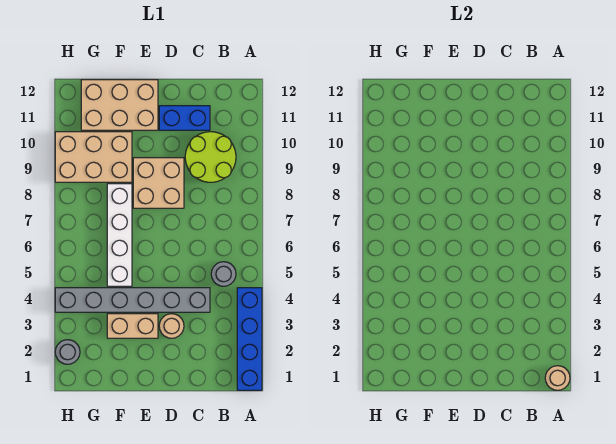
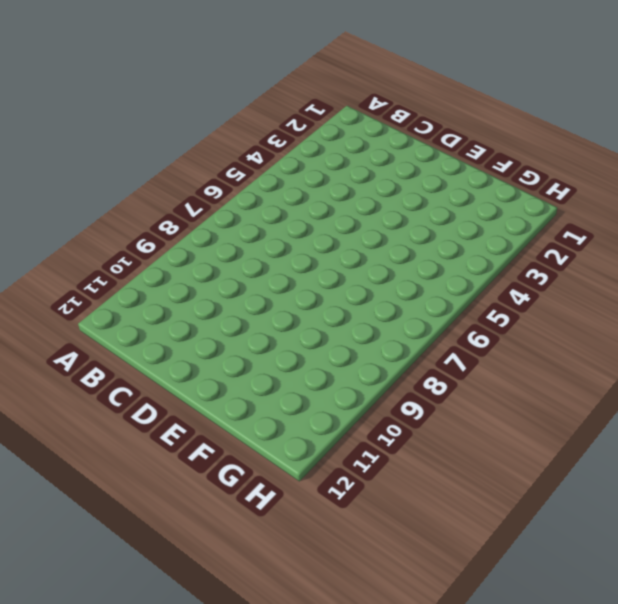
none -> blue brick A1:A4 level 1
none -> grey round brick B5 level 1
none -> lime round brick B9:C10 level 1

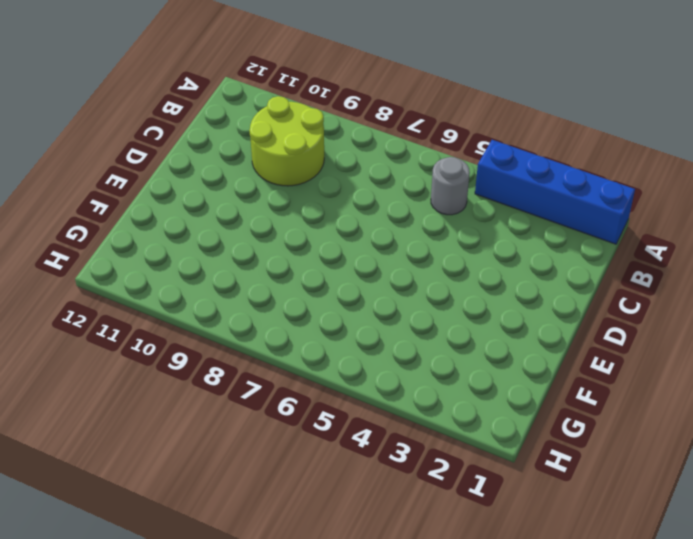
none -> grey brick C4:H4 level 1
none -> blue brick C11:D11 level 1
none -> tan round brick D3 level 1

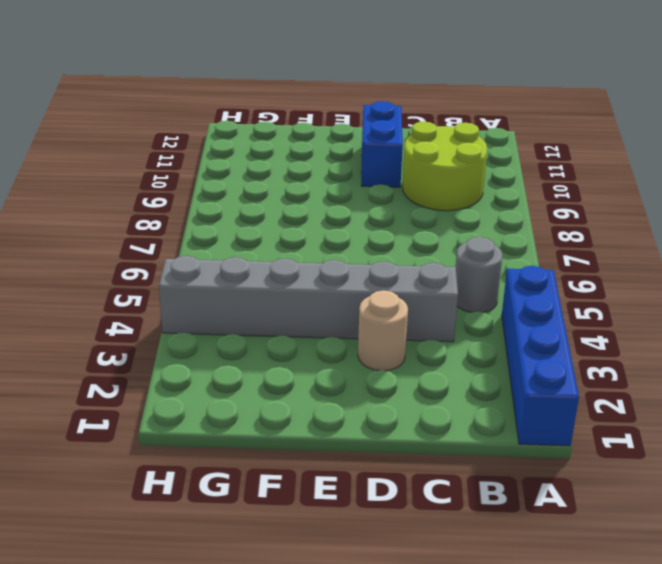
blue brick D10:D11 level 1 -> blue brick C11:D11 level 1
none -> tan brick D8:E9 level 1
none -> tan brick E3:F3 level 1
none -> tan brick E11:G12 level 1

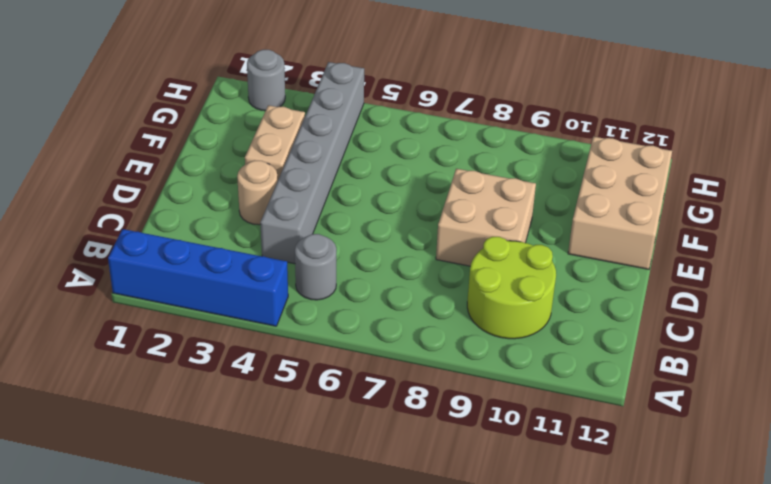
none -> blue brick C11:D11 level 1
none -> white brick F5:F8 level 1
none -> tan brick F9:H10 level 1

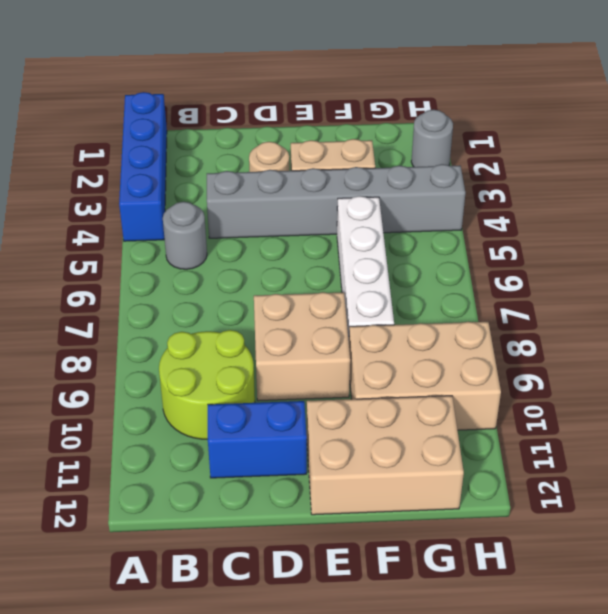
none -> tan round brick A1 level 2

